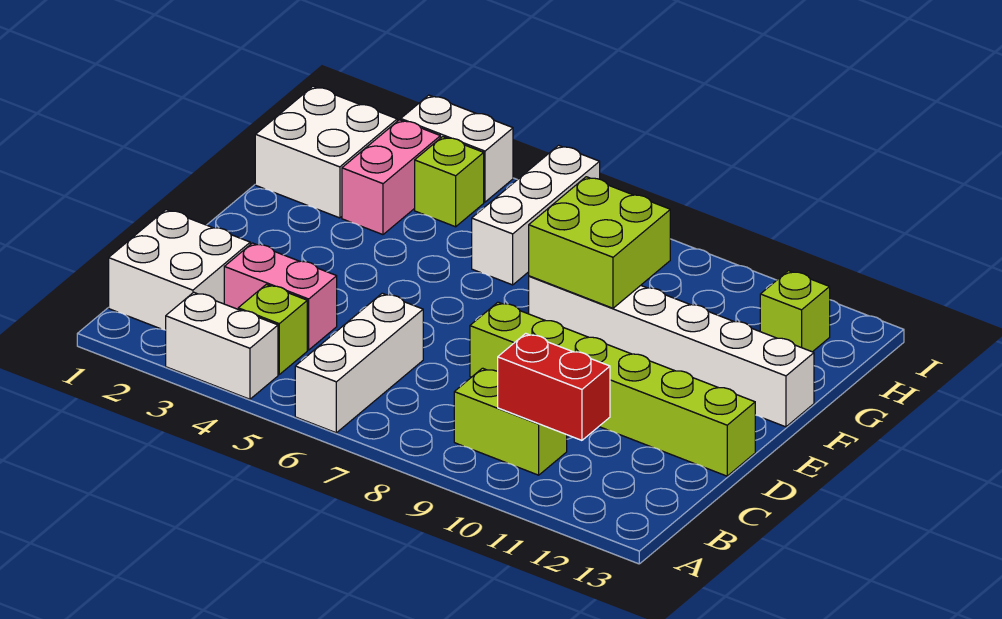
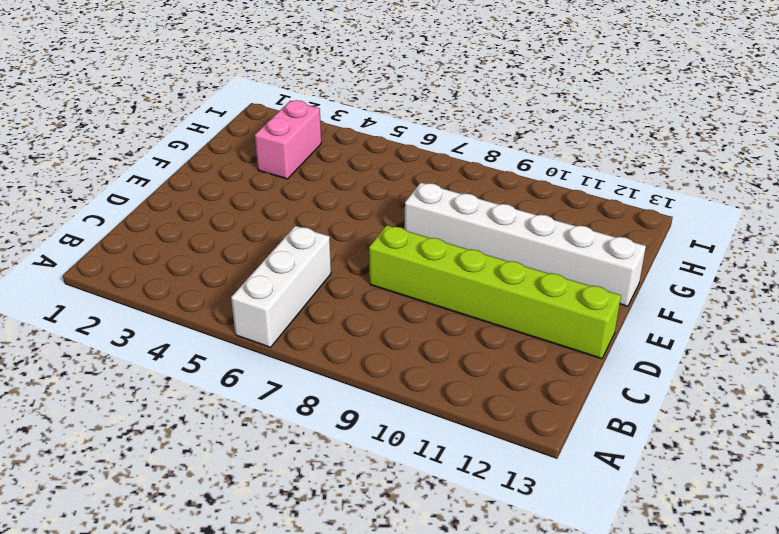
none -> white brick A3:A4 level 1
none -> white brick B1:C2 level 1
none -> lime brick B4 level 1

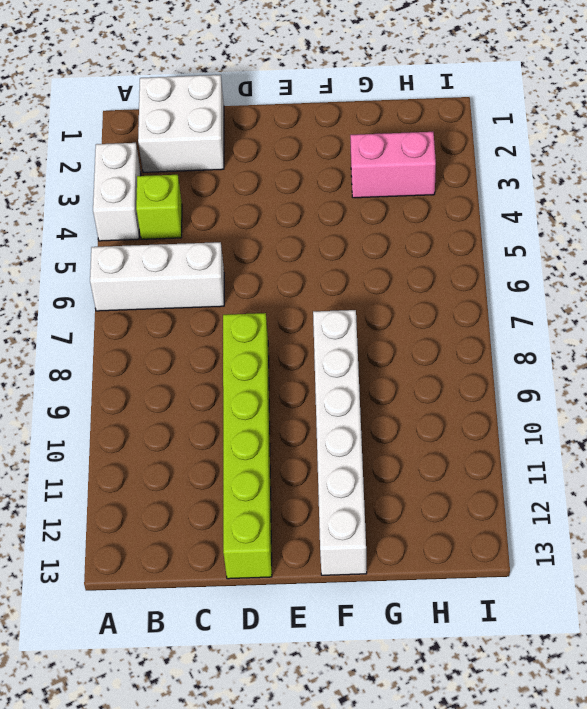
none -> lime brick B9:B10 level 1
none -> pink brick C3:C4 level 1
none -> white brick G1:H2 level 1

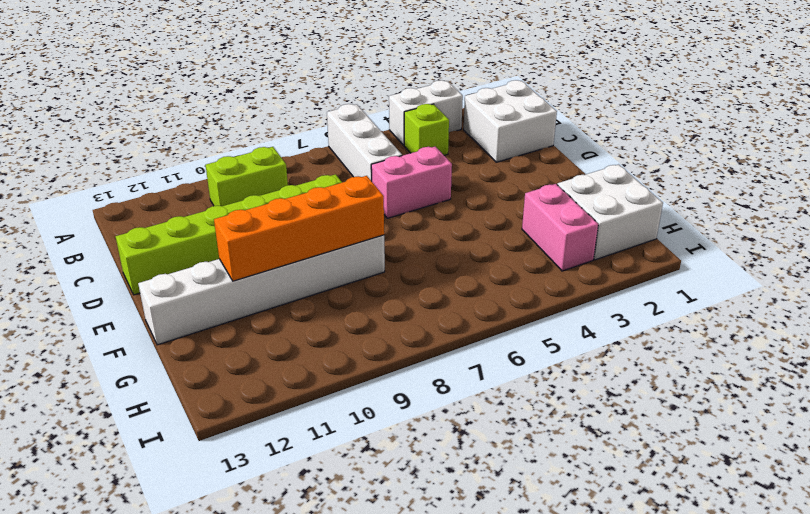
pink brick D5:D6 level 1 -> pink brick C3:C4 level 1
orange brick F8:F11 level 2 -> lime brick F8:G9 level 2
none -> white brick G6:I6 level 1
none -> lime brick H4 level 1
none -> lime brick H12 level 1

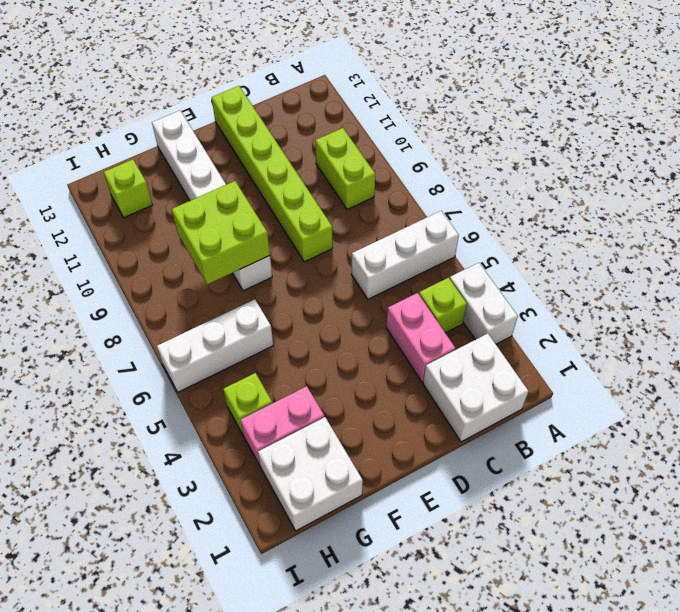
none -> white brick I3:I4 level 1
none -> red brick B10:B11 level 2

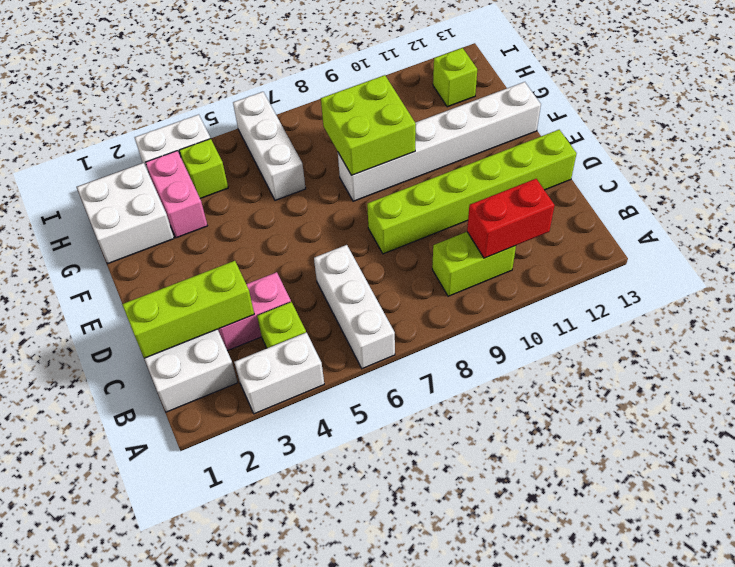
lime brick C1:C3 level 2 -> none

